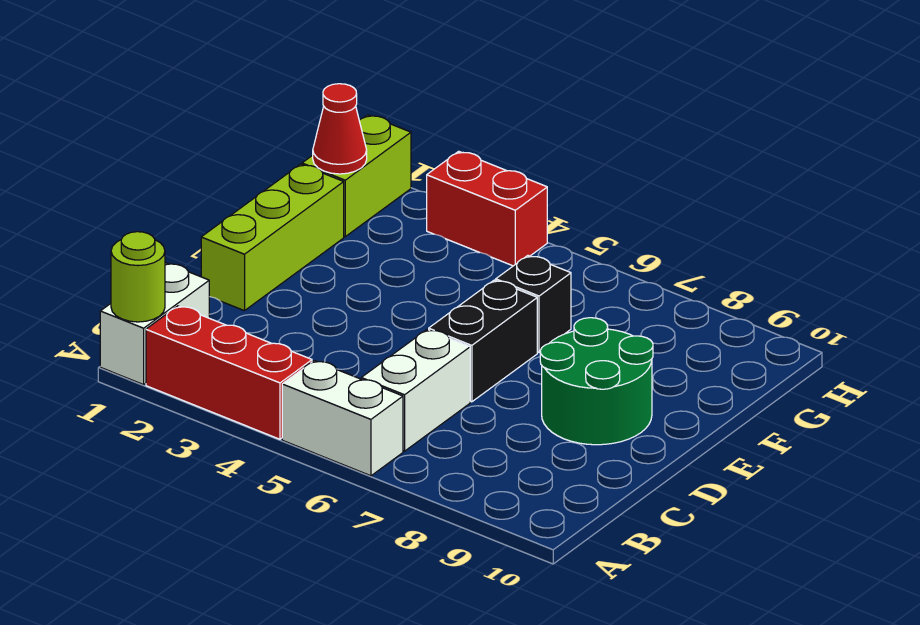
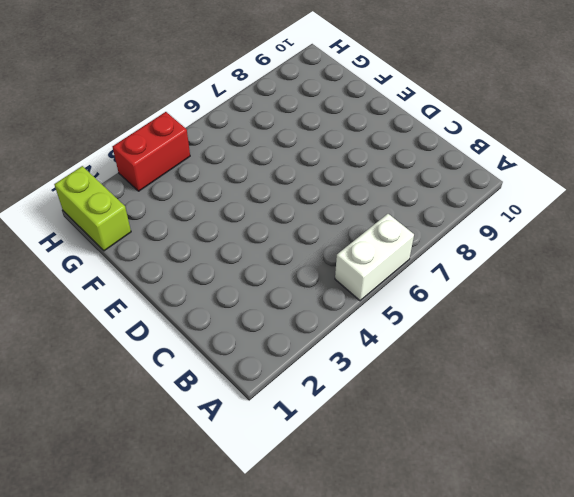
none -> white brick A1:B1 level 1
none -> red brick A2:A4 level 1
none -> white brick B6:C6 level 1

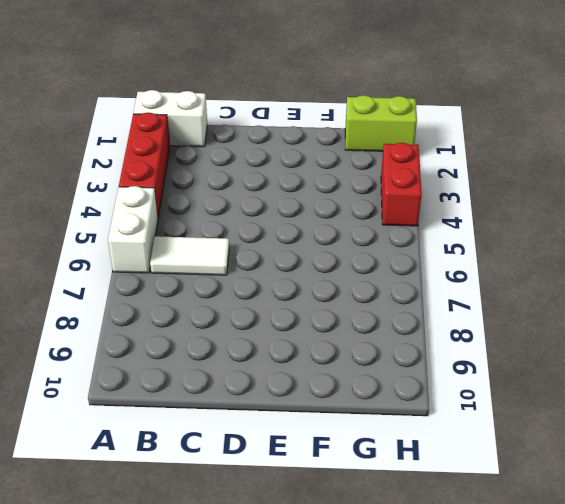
white tile B6:C6 level 1 -> white brick B6:C6 level 1
none -> lime brick D1:F1 level 1
none -> black brick D6:E6 level 1
none -> green round brick D8:E9 level 1

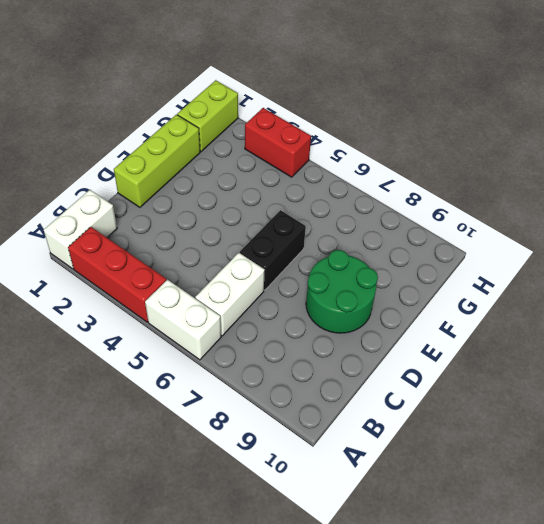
none -> black brick F6 level 1
none -> lime round brick A1 level 2
none -> red cone G1 level 2

